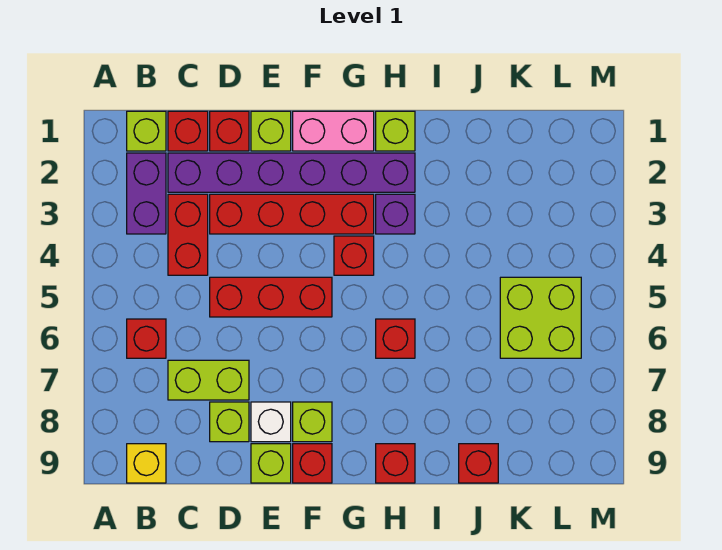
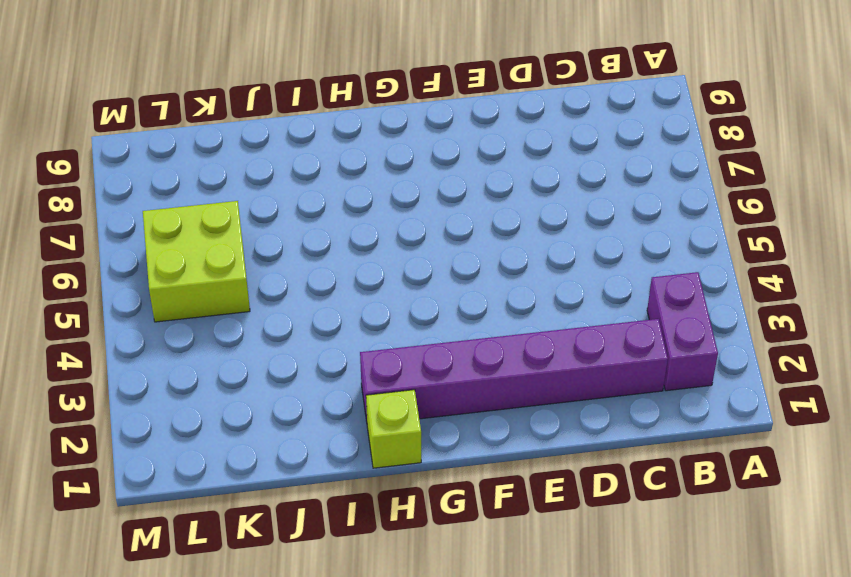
none -> lime brick B1 level 1
none -> red brick B6 level 1
none -> yellow brick B9 level 1

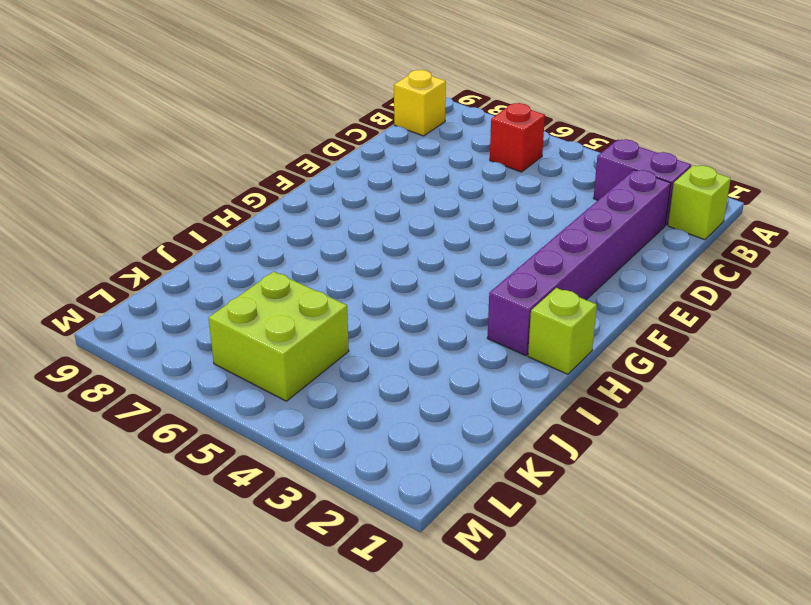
none -> red brick C1 level 1
none -> red brick C3:C4 level 1
none -> lime brick C7:D7 level 1

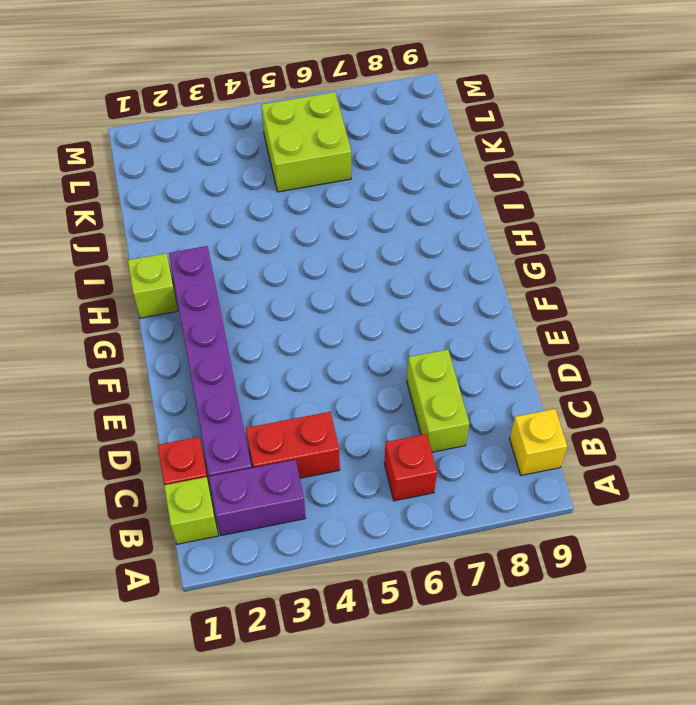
none -> red brick D1 level 1
none -> red brick D3:G3 level 1
none -> red brick D5:F5 level 1

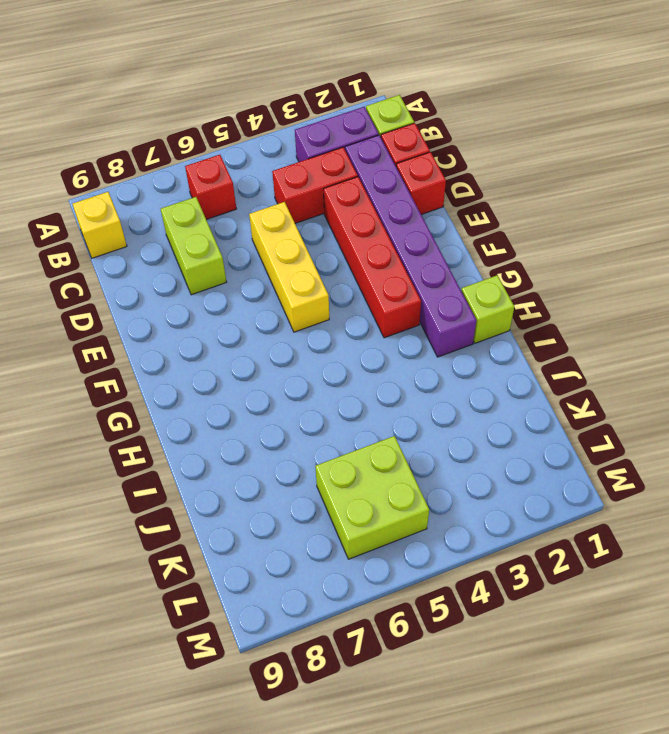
yellow brick D5:F5 level 1 -> red brick D5:F5 level 1
none -> lime brick D8 level 1
none -> lime brick E1 level 1
none -> white brick E8 level 1

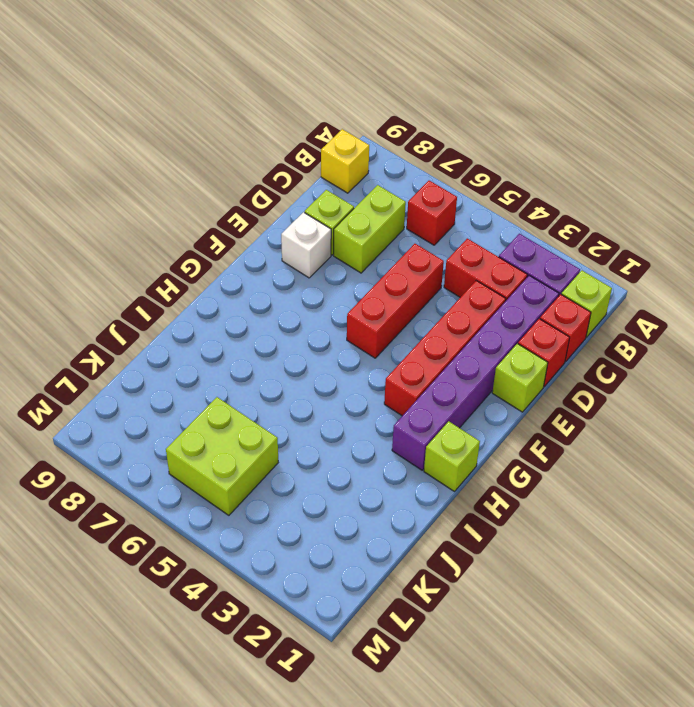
none -> lime brick E9 level 1
none -> pink brick F1:G1 level 1
none -> lime brick F8 level 1

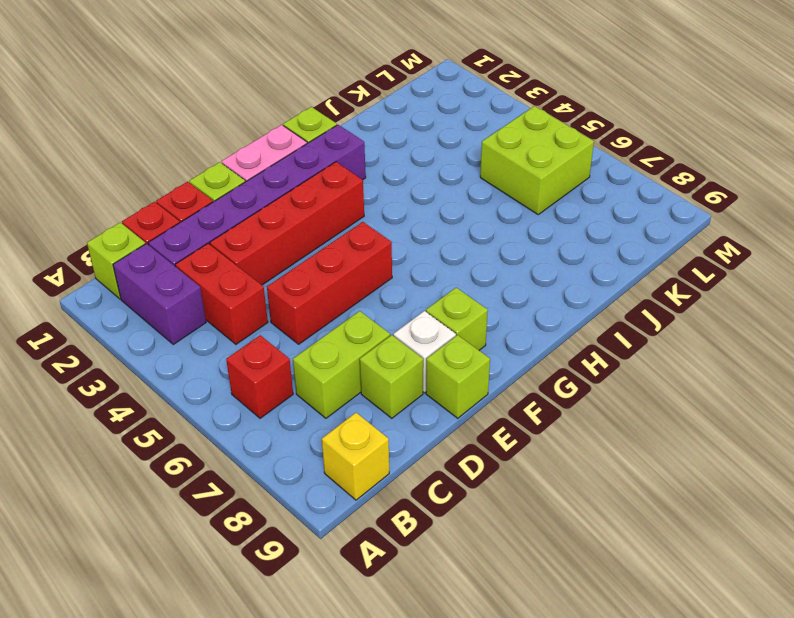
none -> red brick F9 level 1
none -> red brick G4 level 1
none -> purple brick H3 level 1

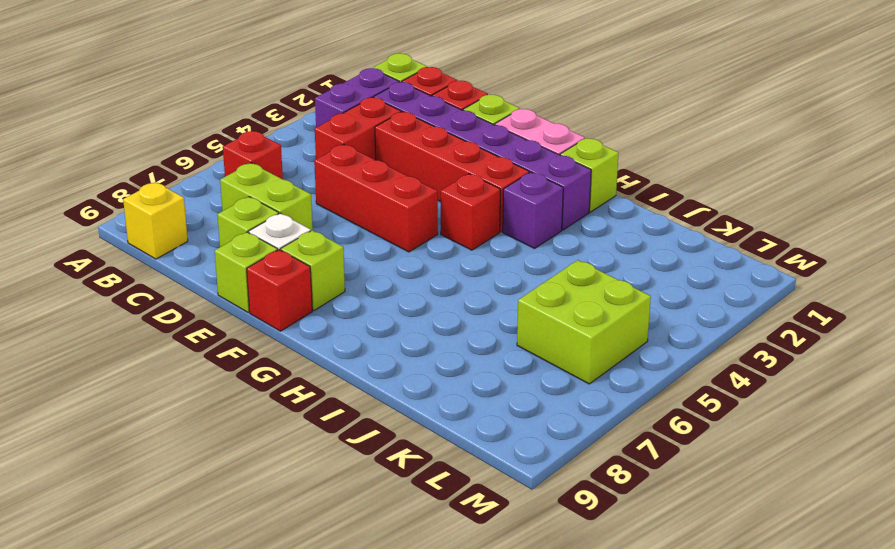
none -> red brick H6 level 1
none -> red brick H9 level 1
none -> red brick J9 level 1

